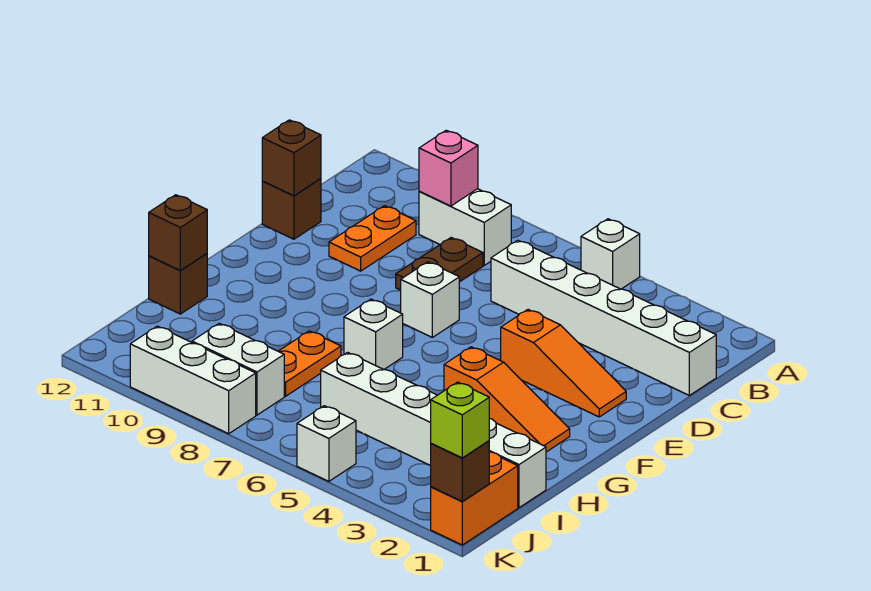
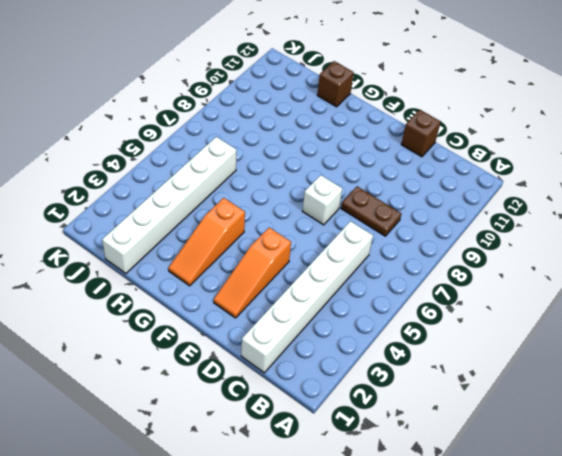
none -> white brick A5 level 1
none -> white brick B8:B9 level 1
none -> orange plate C10:D10 level 1

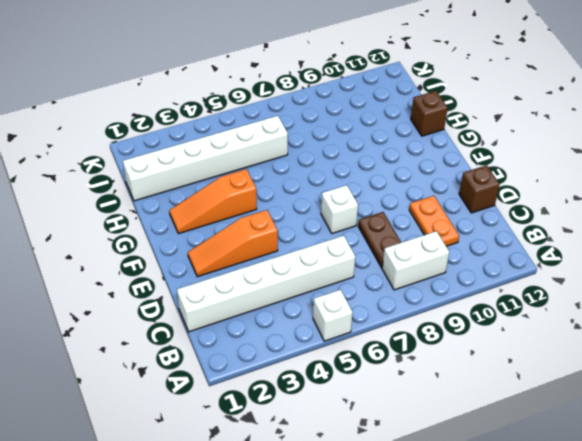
none -> white brick G7 level 1
none -> orange plate H8:I8 level 1
none -> orange brick J1:K1 level 1

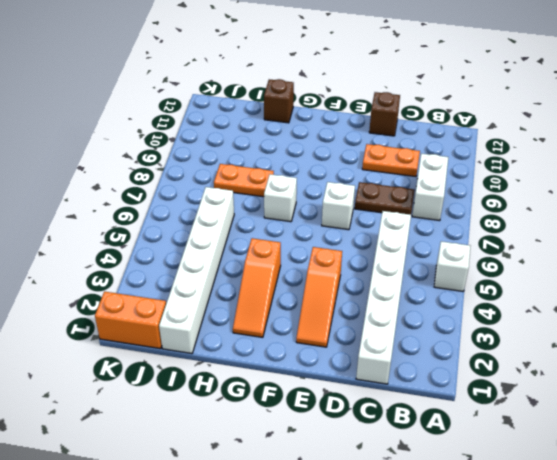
none -> white brick J8:J9 level 1
none -> white brick K5 level 1
none -> white brick K8:K10 level 1

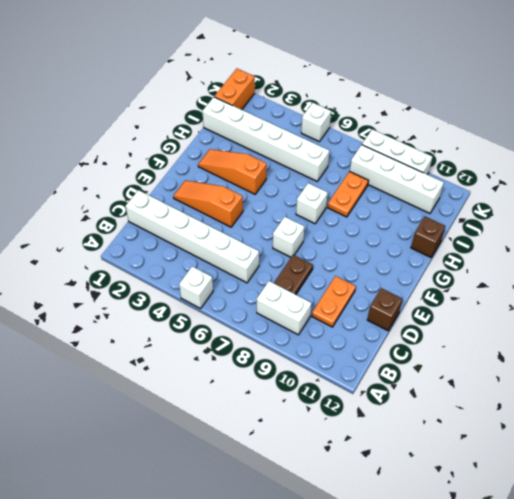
white brick J8:J11 level 1 -> white brick J8:J9 level 1
none -> pink brick B9 level 2
none -> brown brick D12 level 2
none -> brown brick H12 level 2

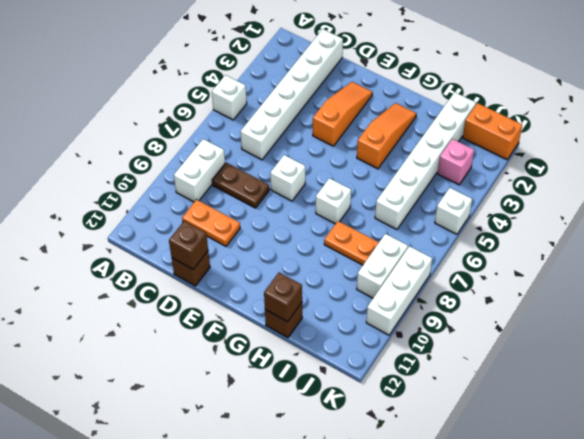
pink brick J3 level 1 -> pink brick B9 level 2
none -> brown brick K1 level 2
none -> lime brick K1 level 3

